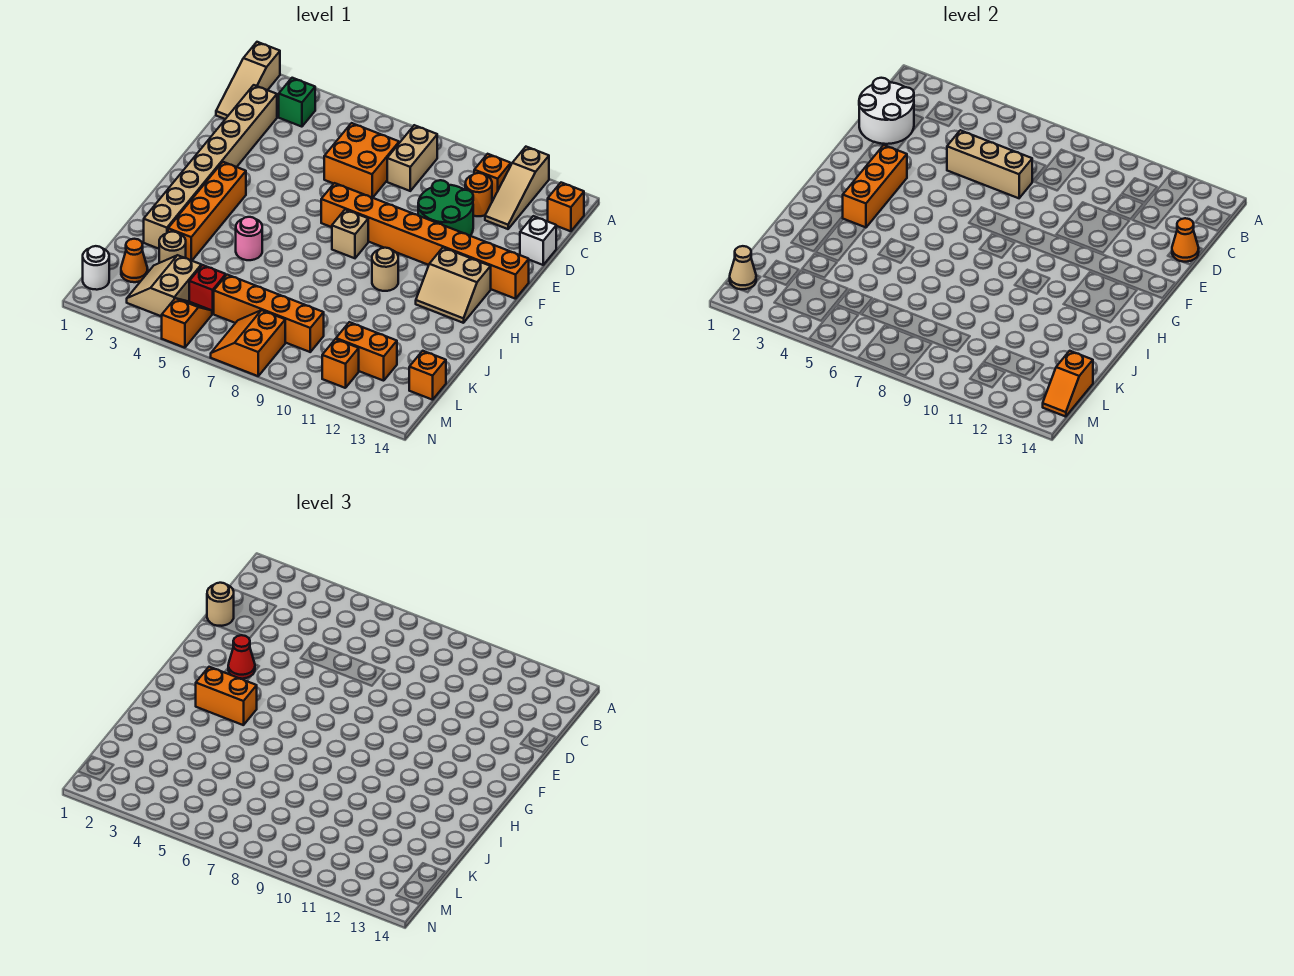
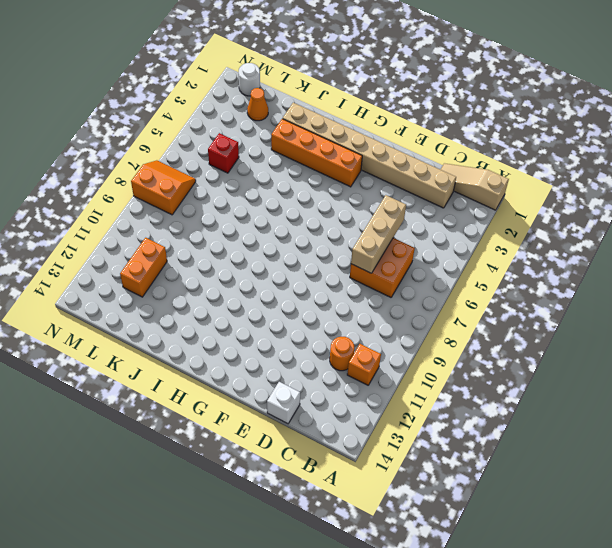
none -> tan slope A12:C12 level 1 top A
none -> green brick B3 level 1
none -> tan brick B8:C8 level 1
none -> orange brick B14 level 1

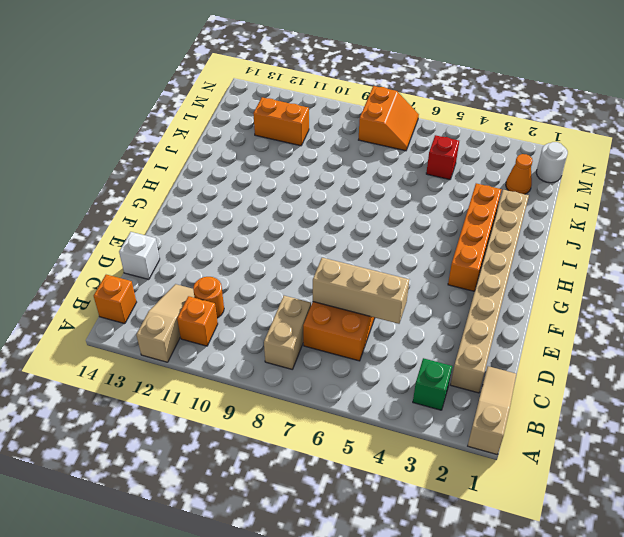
none -> green round brick D10:E11 level 1
none -> orange brick F7:F14 level 1
none -> tan brick G8 level 1
none -> tan slope G12:H13 level 1 top G

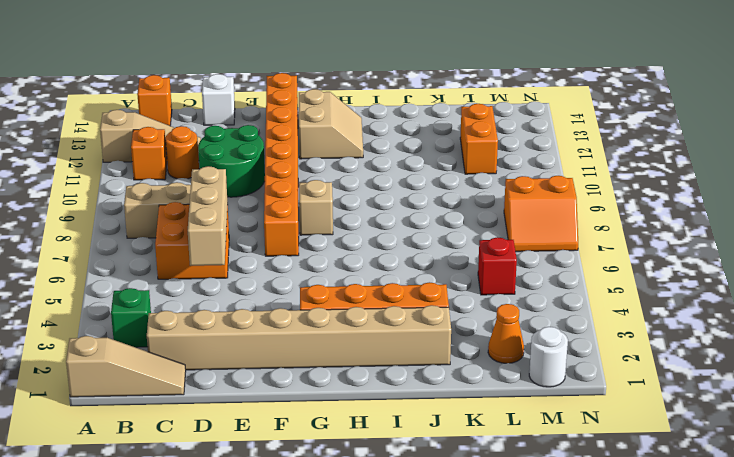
none -> tan round brick H10 level 1
none -> pink round brick I5 level 1
none -> tan round brick K3 level 1
none -> tan slope L3:M4 level 1 top 4

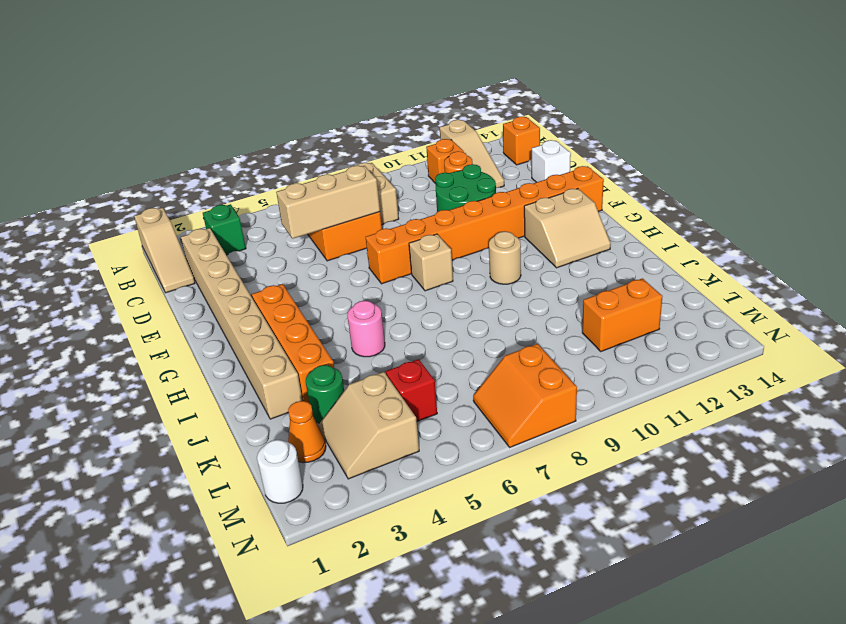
green round brick K3 level 1 -> tan round brick K3 level 1
none -> orange brick L6:L9 level 1
none -> orange brick L14 level 1
none -> orange slope M5:N5 level 1 top N
none -> orange brick M11 level 1

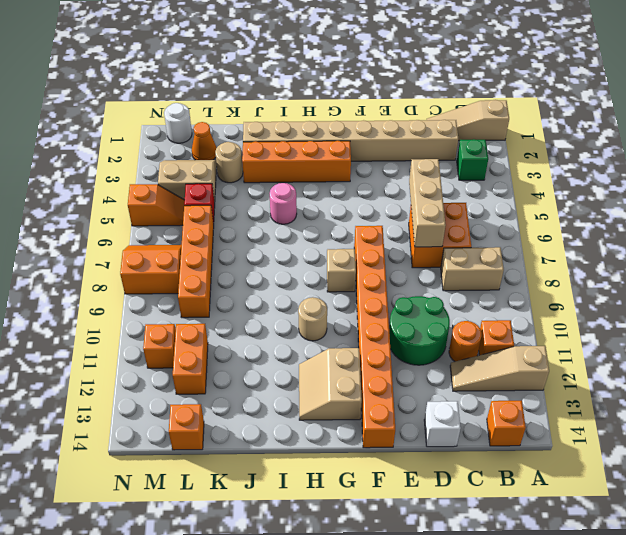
none -> white round brick C1:D2 level 2
none -> orange cone D14 level 2
none -> orange brick F3:H3 level 2
none -> orange slope L14:M14 level 2 top L

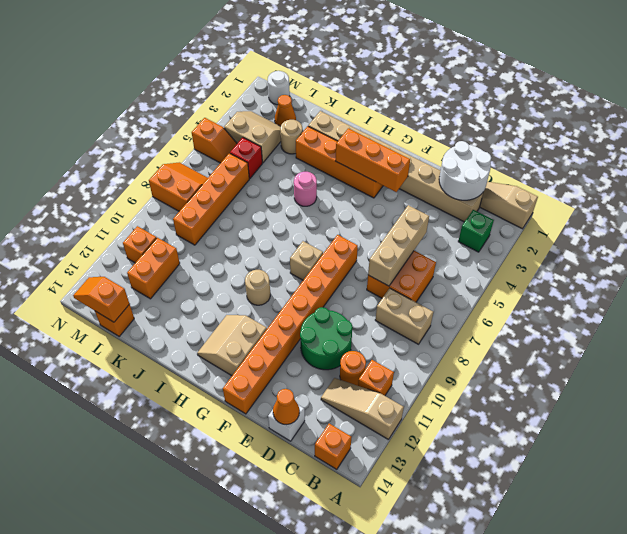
none -> tan cone M1 level 2
none -> tan round brick D1 level 3
none -> red cone F3 level 3
none -> orange brick H3:H4 level 3

